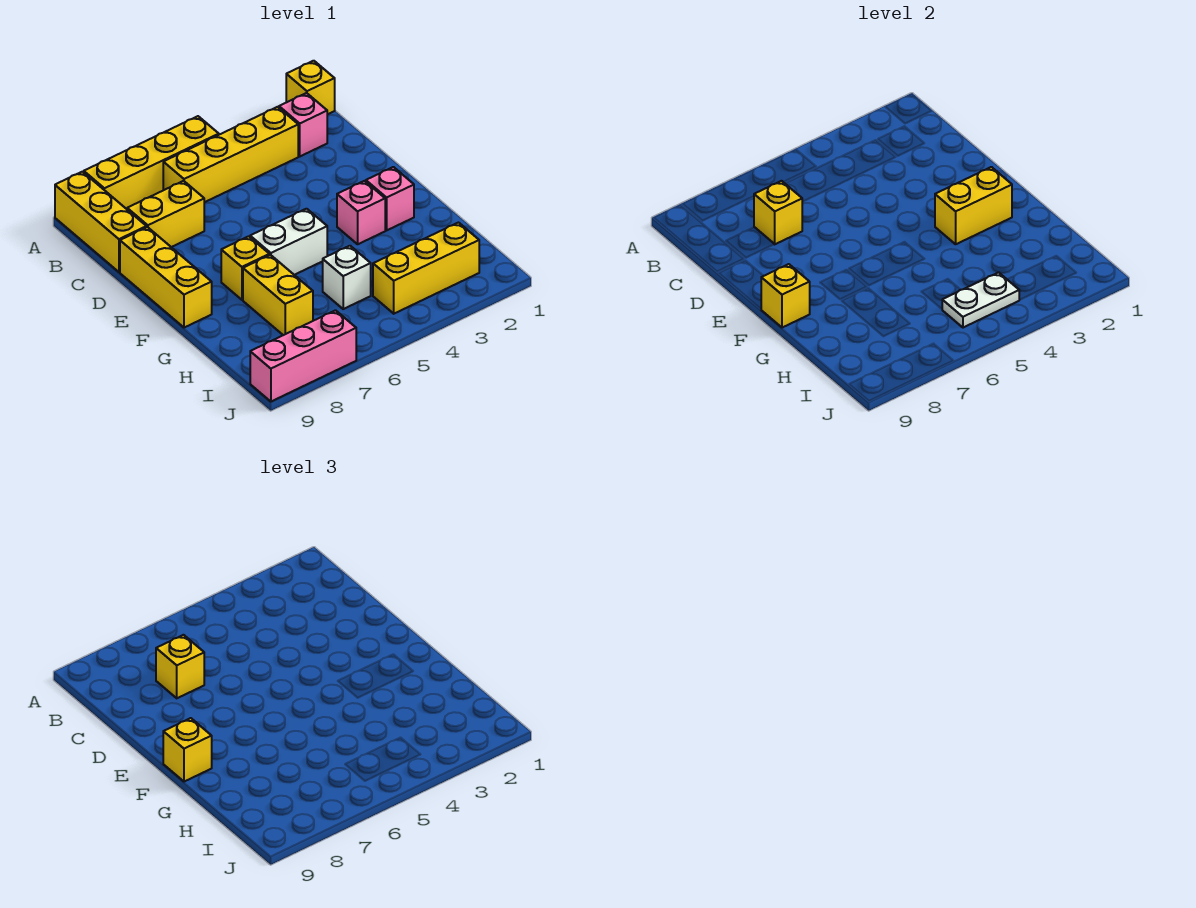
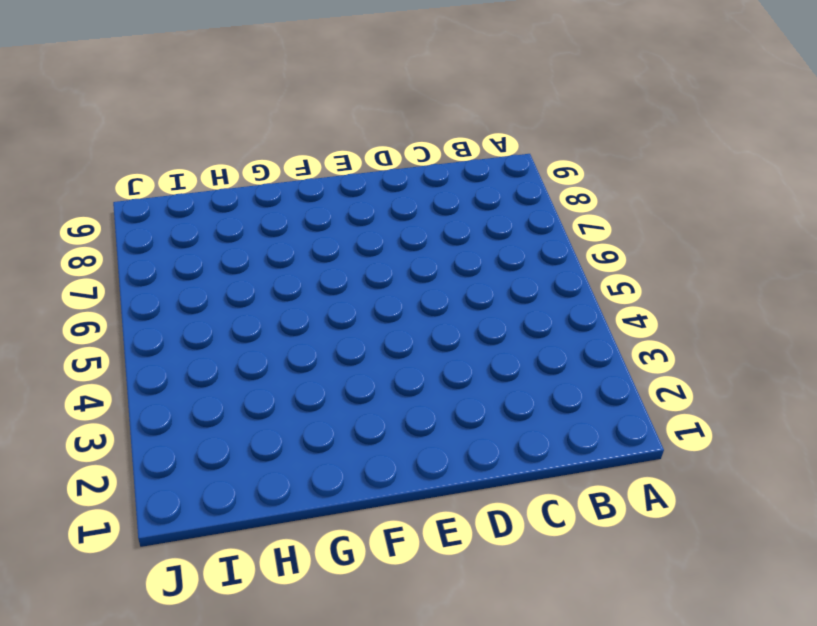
none -> yellow brick A1 level 1
none -> yellow brick A5:A8 level 1
none -> yellow brick A9:C9 level 1

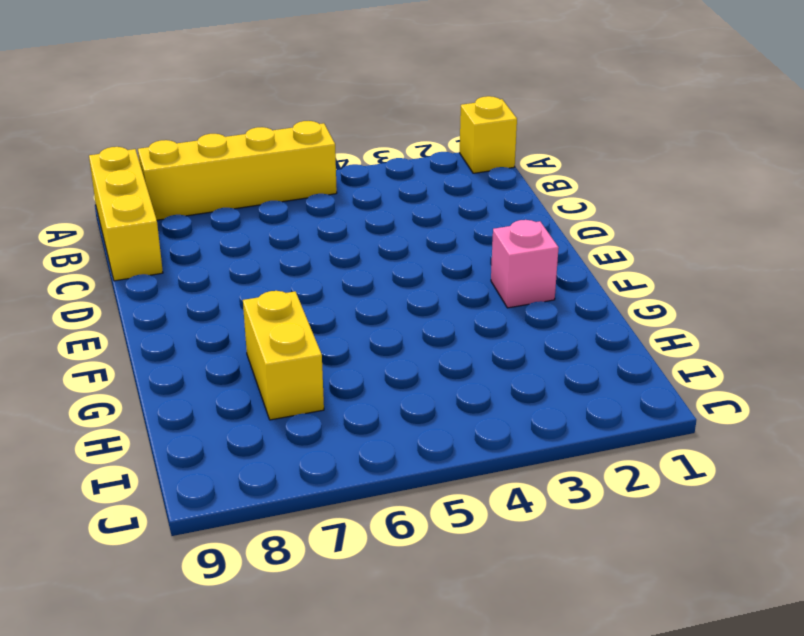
none -> pink brick B2 level 1
none -> yellow brick B3:B6 level 1
none -> yellow brick C7:C8 level 1

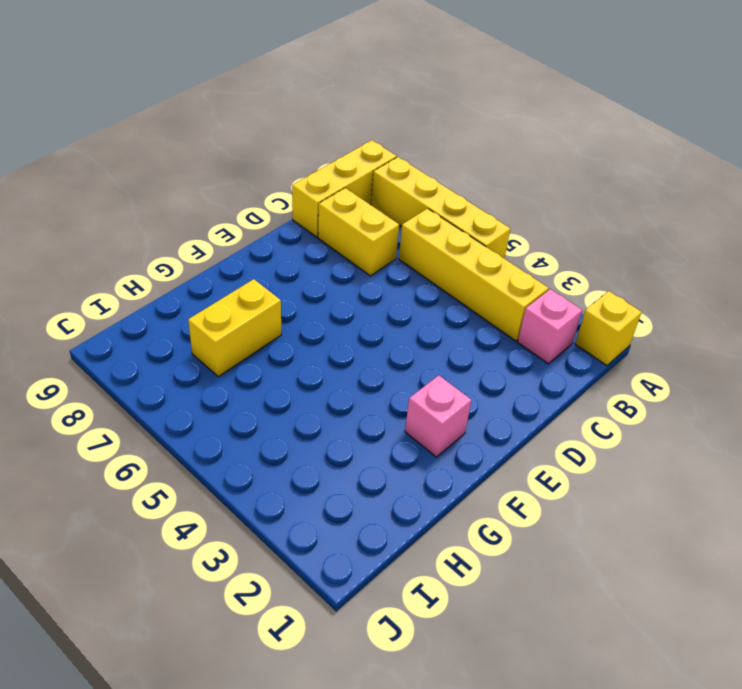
none -> yellow brick D9:F9 level 1
none -> pink brick F3 level 1
none -> white brick F5:F6 level 1

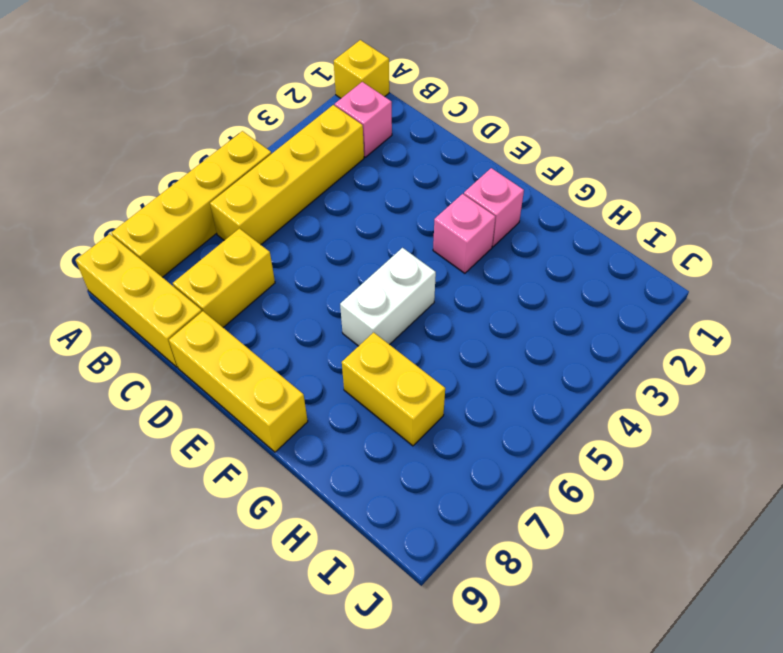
none -> yellow brick F7 level 1
none -> white brick H5 level 1
none -> yellow brick I2:I4 level 1

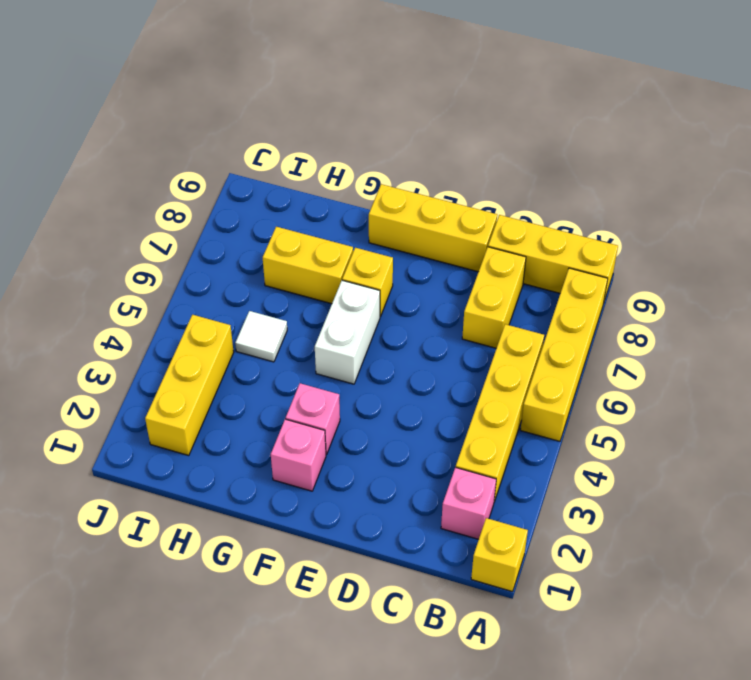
white tile H5 level 1 -> white brick H5 level 1
none -> pink brick J7:J9 level 1
none -> yellow brick C7 level 2
none -> yellow brick F2:F3 level 2

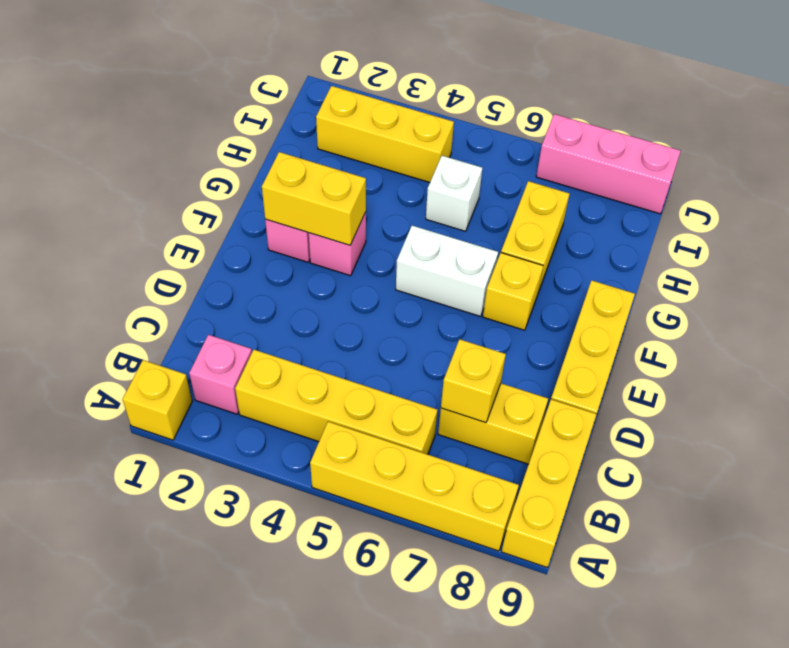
none -> yellow brick F9 level 2
none -> white plate I4:I5 level 2
none -> yellow brick C7 level 3

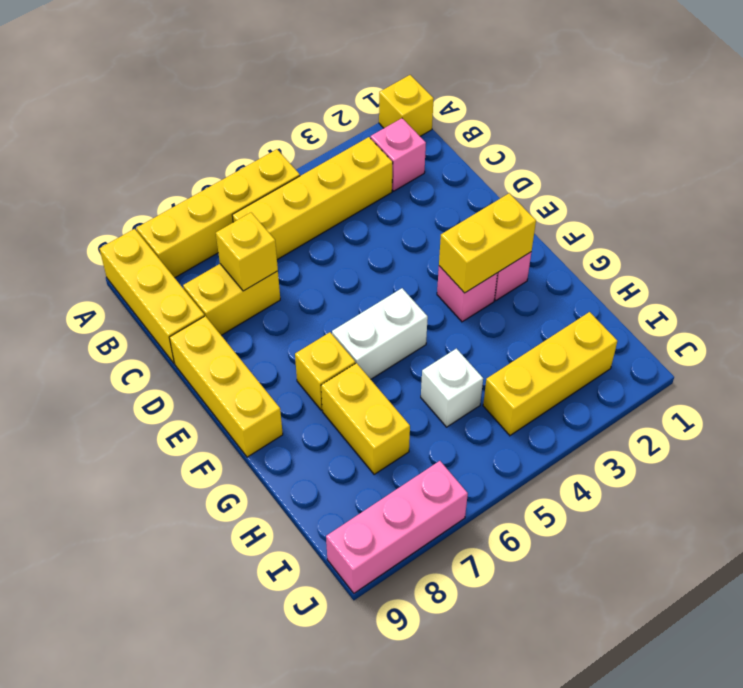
none -> yellow brick F9 level 2
none -> white plate I4:I5 level 2
none -> yellow brick C7 level 3

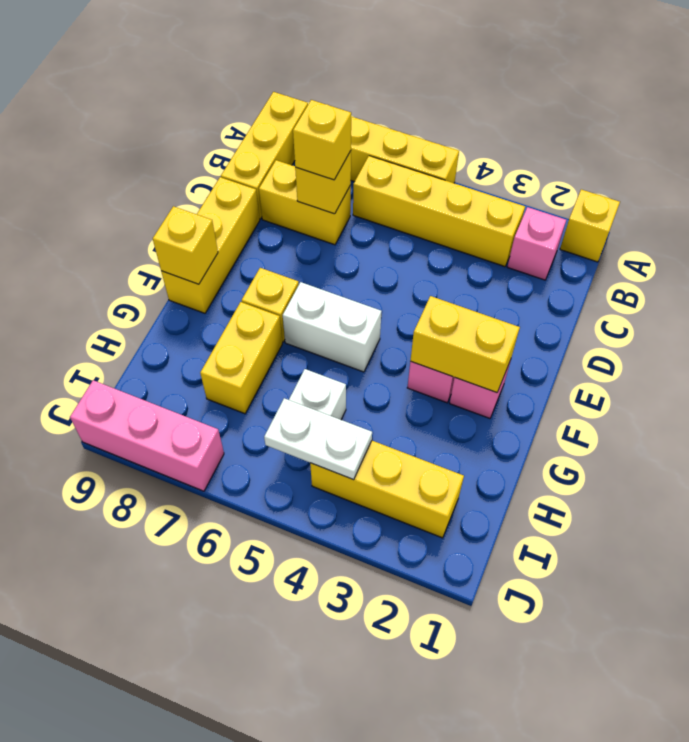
none -> yellow brick F9 level 3

